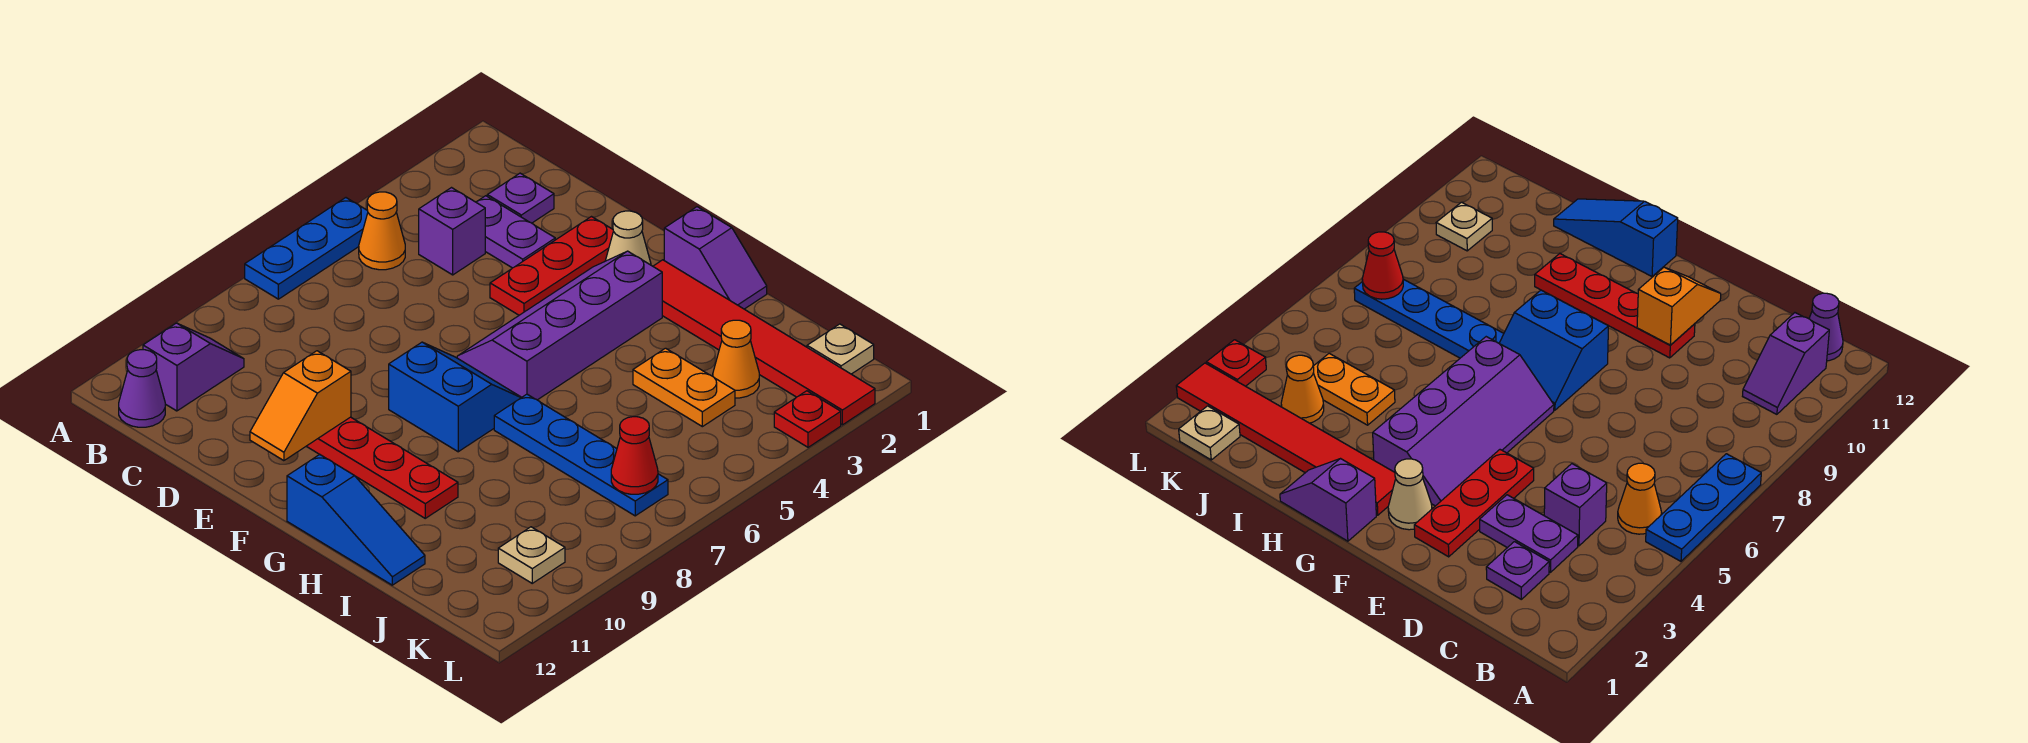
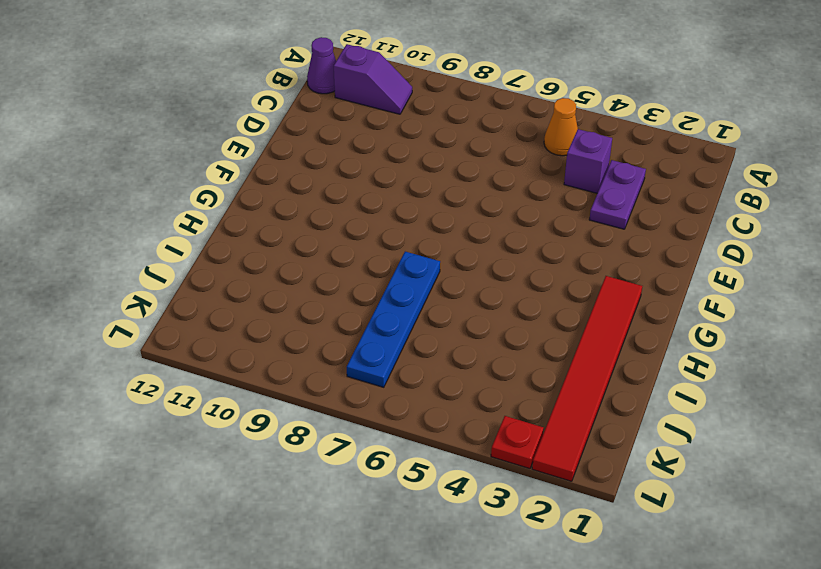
none -> blue plate A5:A7 level 1
none -> purple plate C2 level 1
none -> red plate E2:E4 level 1

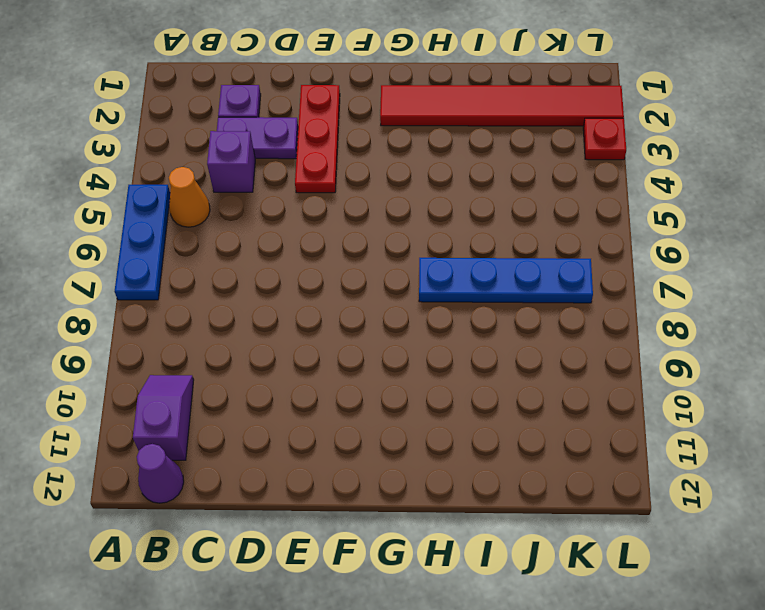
none -> red plate E10:H10 level 1
none -> tan cone F2 level 1
none -> purple slope F3:G6 level 1 top G

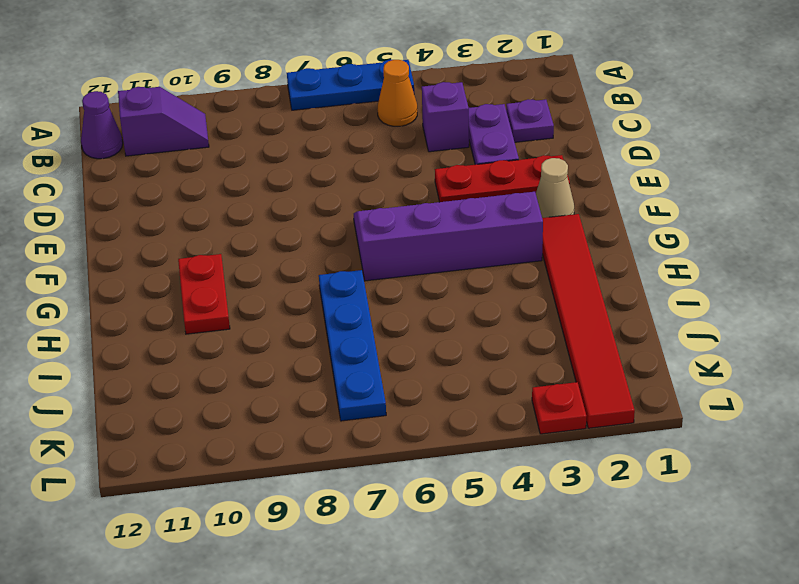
red plate G10:H10 level 1 -> red plate E10:H10 level 1
none -> blue slope F7:G8 level 1 top 8
none -> purple slope G1:H1 level 1 top G
none -> blue slope G12:I12 level 1 top G

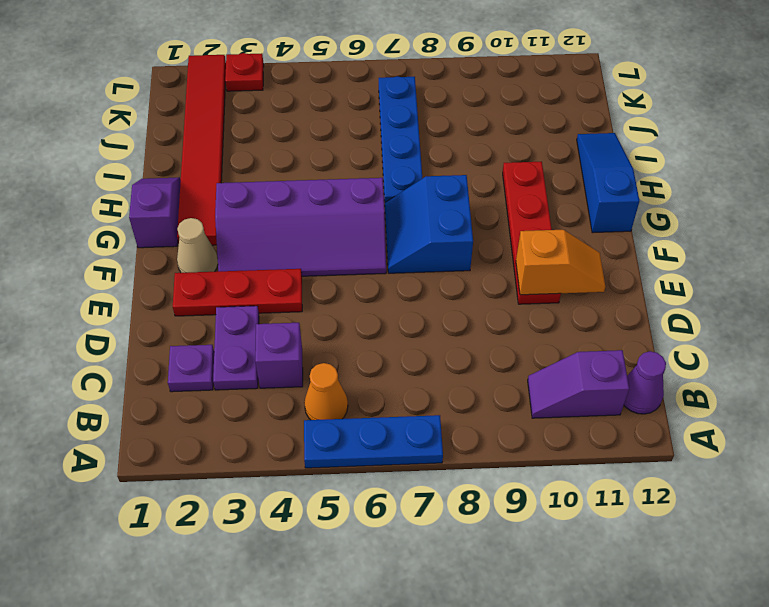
none -> orange plate I4:J4 level 1
none -> orange cone J3 level 1
none -> tan plate K1 level 1

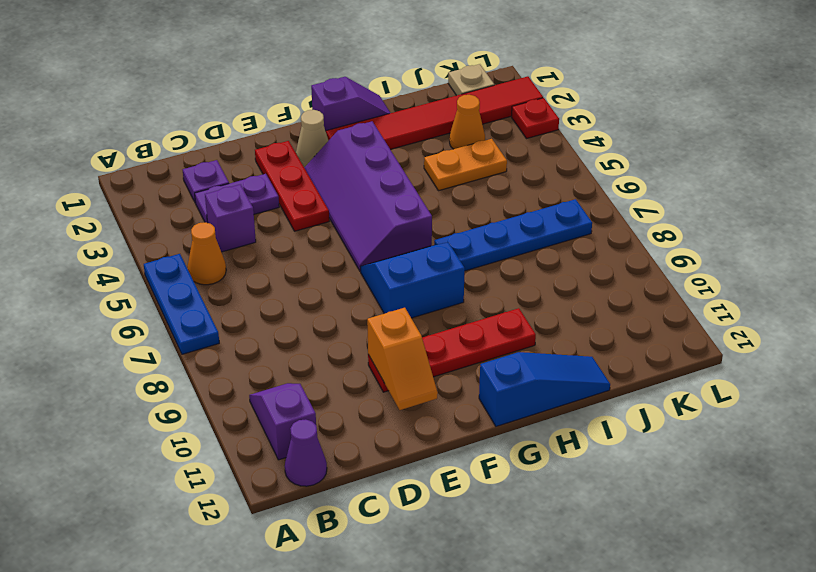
none -> tan plate K10 level 1
none -> red cone K7 level 2

